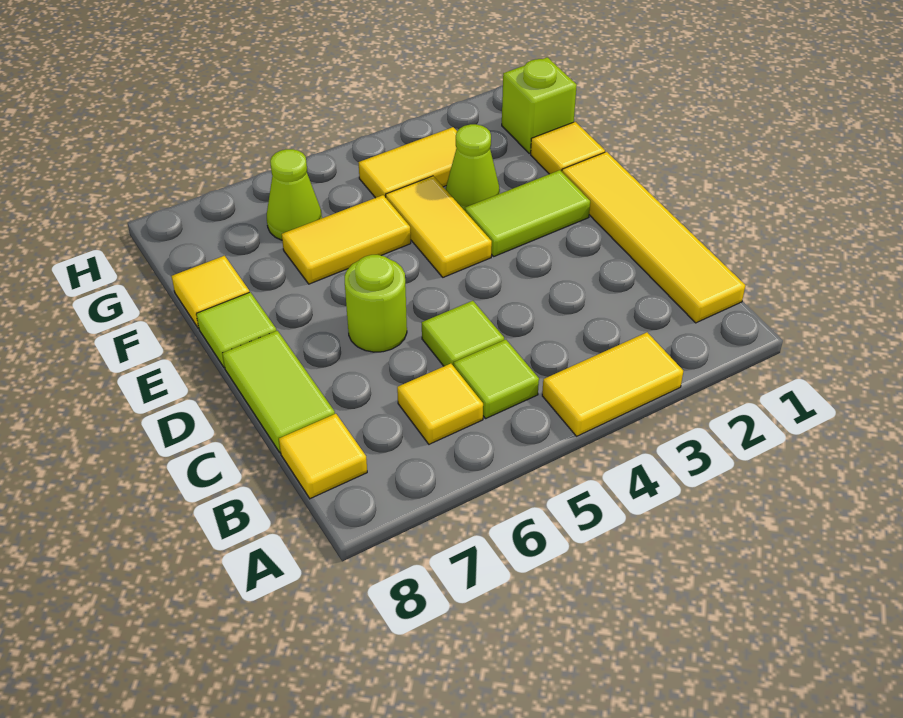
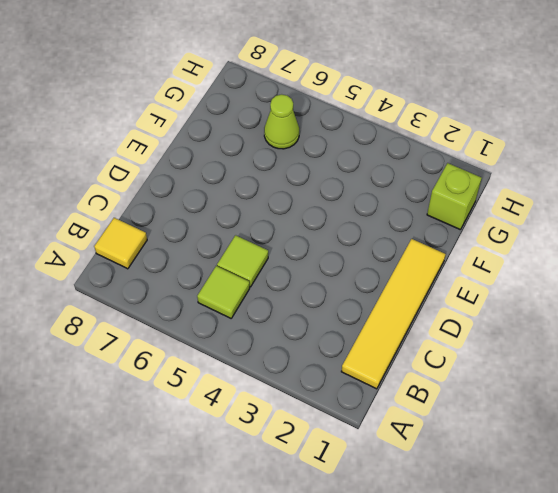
none -> yellow tile A3:A4 level 1
none -> yellow tile B6 level 1
none -> lime tile C8:D8 level 1

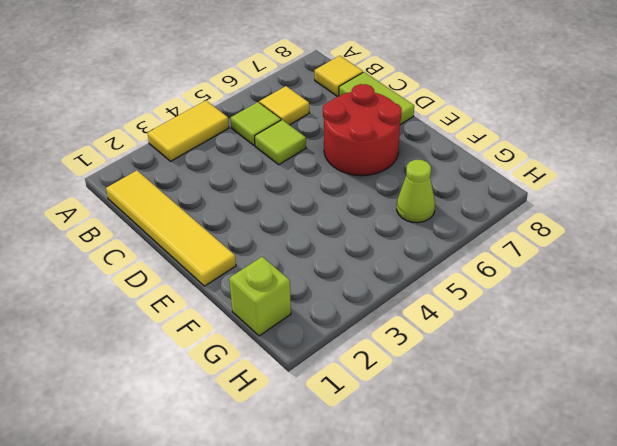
red round brick D6:E7 level 1 -> lime round brick D6 level 1
none -> lime tile E2:E3 level 1
none -> yellow tile E4:F4 level 1
none -> lime tile E8 level 1

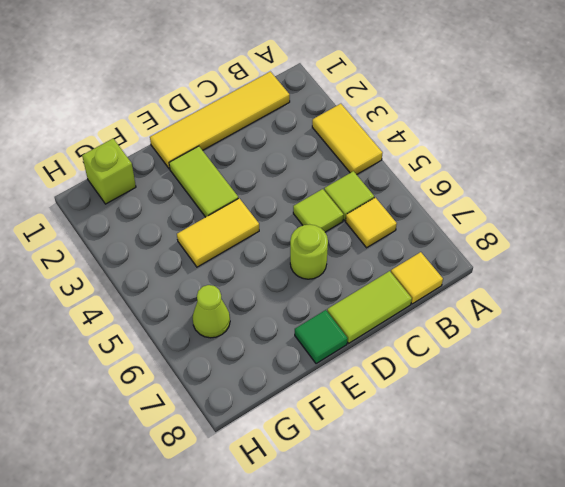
green tile E8 level 1 -> lime tile E8 level 1
none -> yellow tile F1 level 1
none -> lime cone F3 level 1
none -> yellow tile F5:F6 level 1

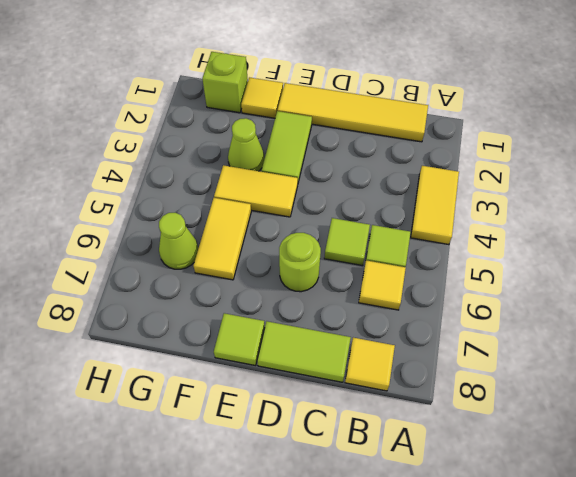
none -> yellow tile F8 level 1
none -> yellow tile G3:G4 level 1

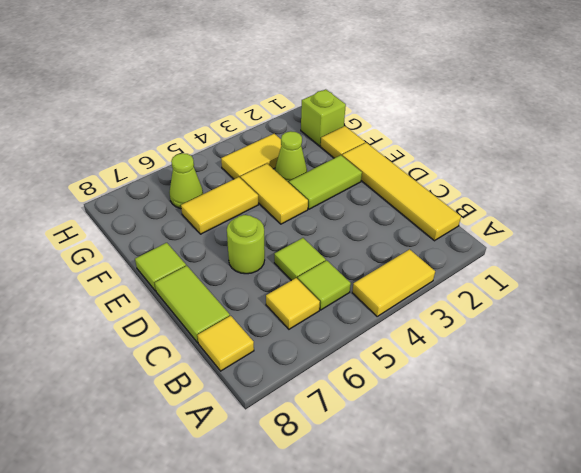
none -> yellow tile F8 level 1

